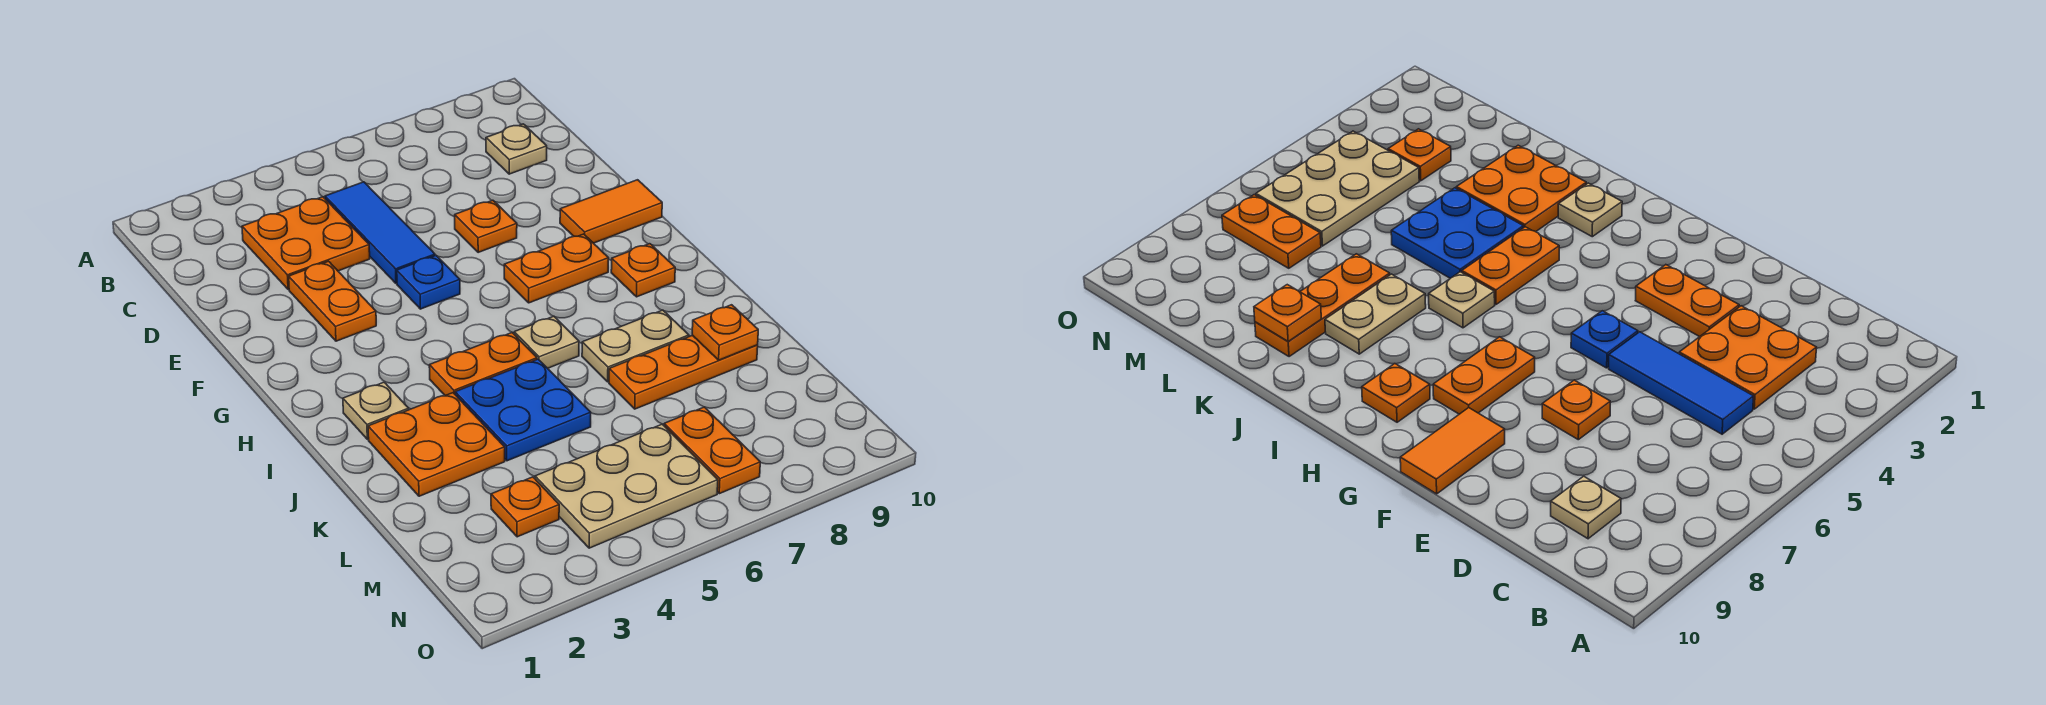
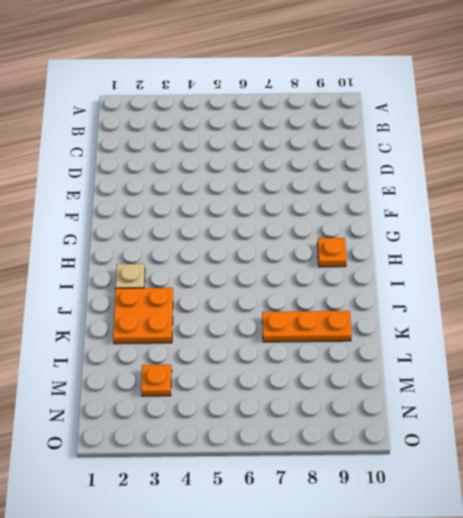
none -> orange plate C3:D4 level 1
none -> blue tile C5:E5 level 1
none -> tan plate C9 level 1

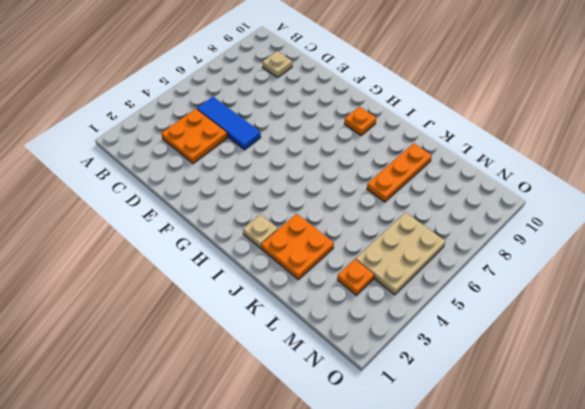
none -> orange plate E3:F3 level 1
none -> orange plate E7 level 1
none -> blue plate F5 level 1

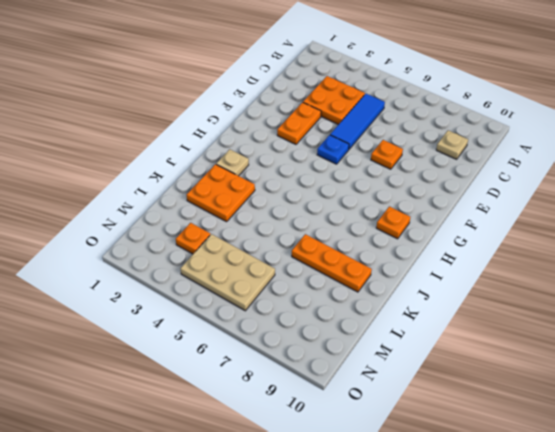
none -> orange tile F9:F10 level 1
none -> orange plate G7:G8 level 1
none -> orange plate I4:I5 level 1

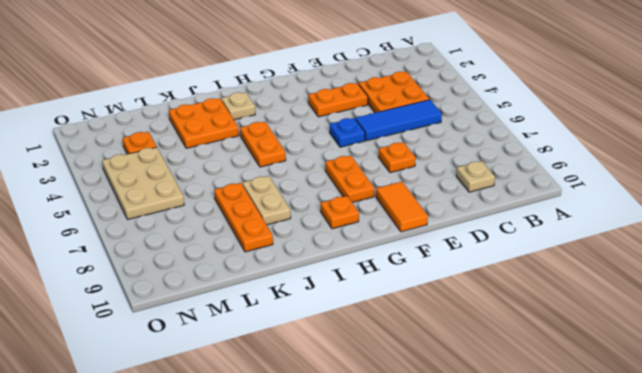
none -> tan plate I6 level 1
none -> blue plate J4:K5 level 1
none -> orange plate M7:N7 level 1

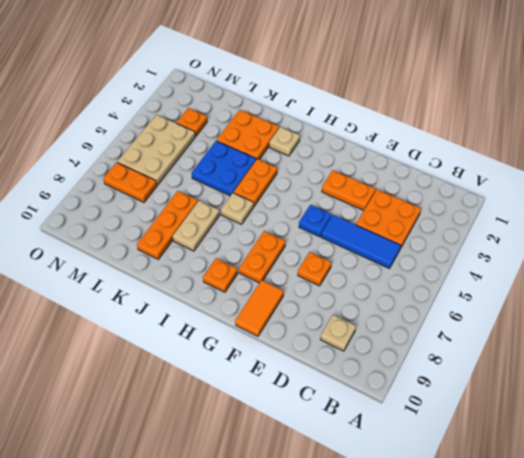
none -> orange plate K9 level 2

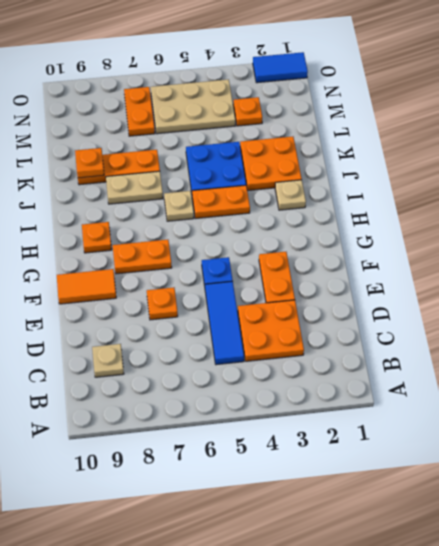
blue tile O1:O2 level 1 -> none

